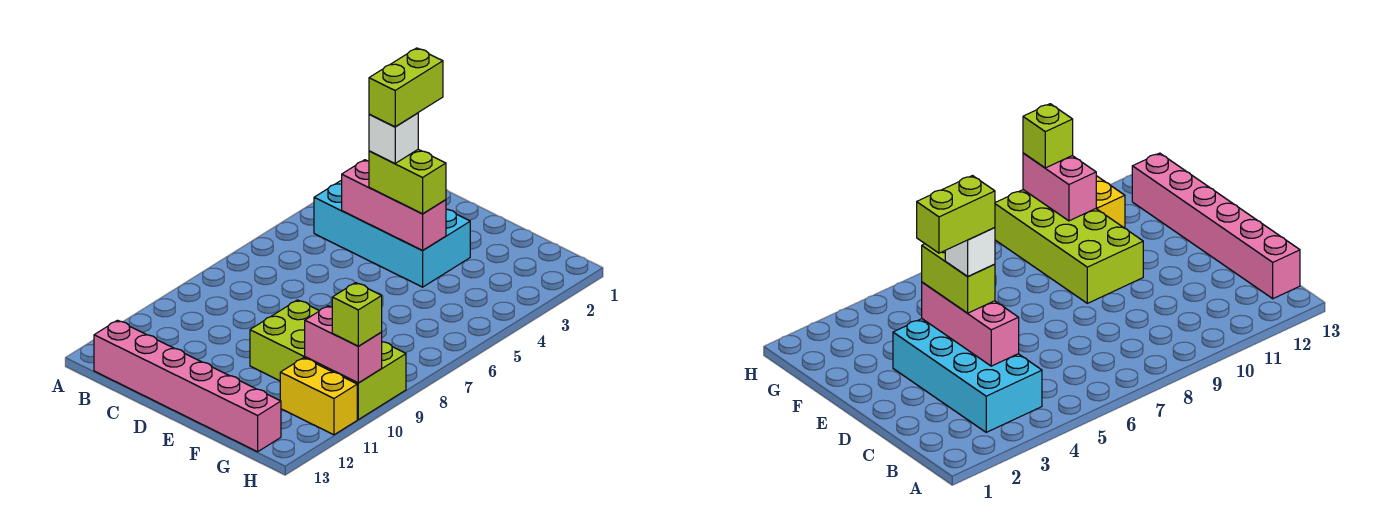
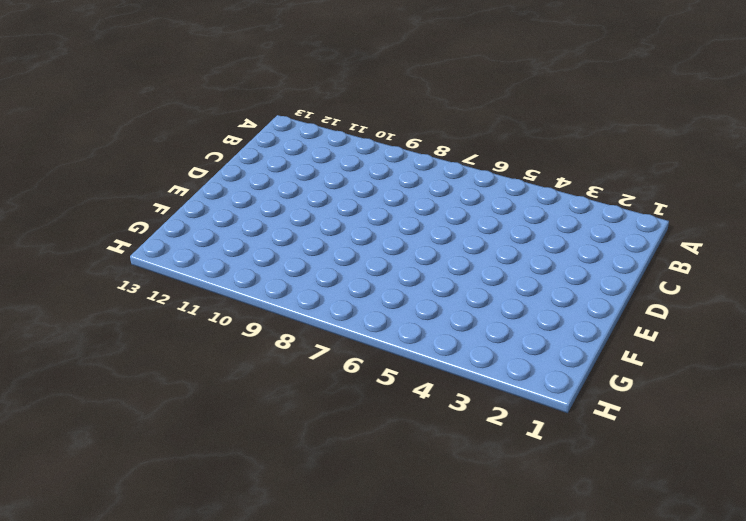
none -> cyan brick B3:E4 level 1
none -> pink brick B13:G13 level 1

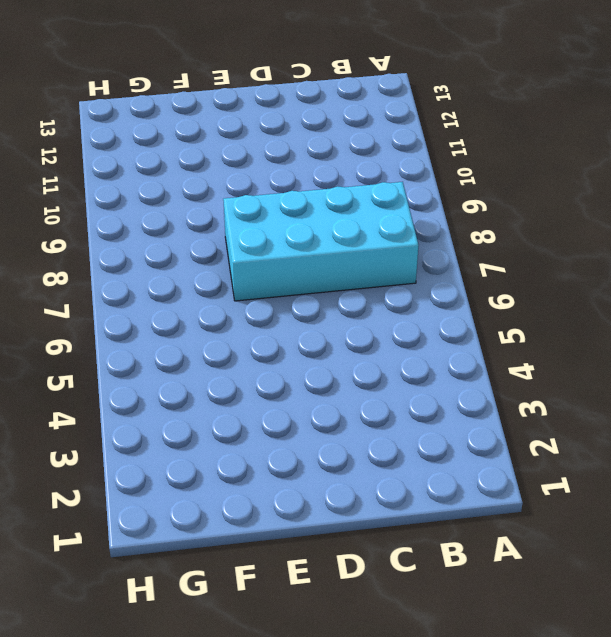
cyan brick B7:E8 level 1 -> cyan brick B3:E4 level 1
none -> pink brick B13:G13 level 1
none -> lime brick E9:H10 level 1

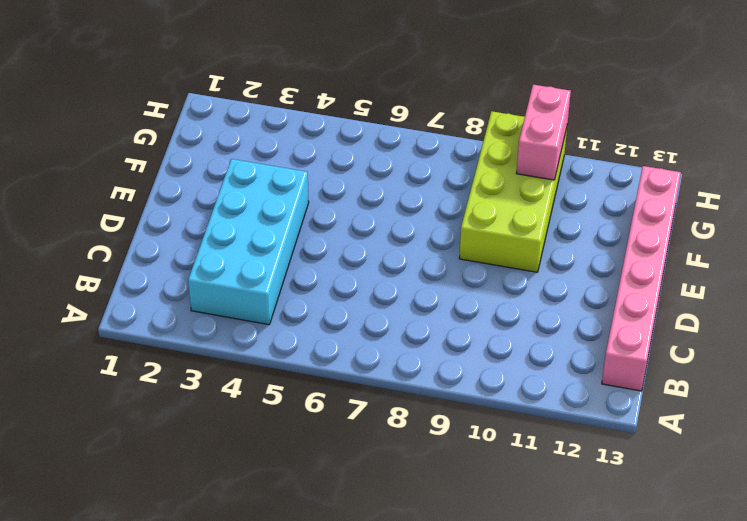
none -> yellow brick G11:H11 level 1
none -> pink brick C4:E4 level 2

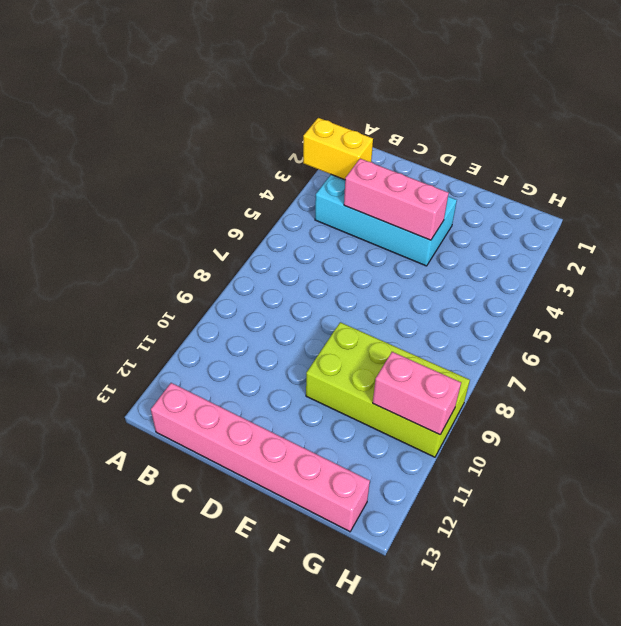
yellow brick A3:B3 level 2 -> yellow brick G11:H11 level 1
none -> lime brick D4:E4 level 3
none -> lime brick H10 level 3

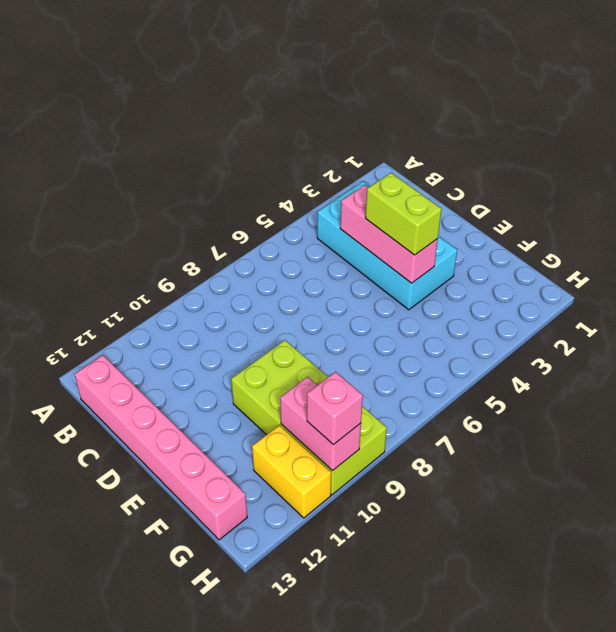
pink brick H10 level 3 -> lime brick H10 level 3
none -> white brick D4 level 4
none -> lime brick D3:D4 level 5

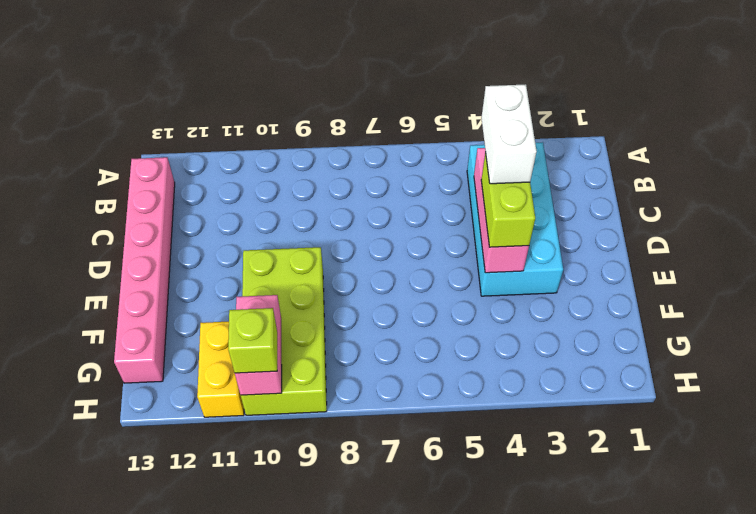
white brick C4:D4 level 4 -> white brick D4 level 4
none -> lime brick D3:D4 level 5

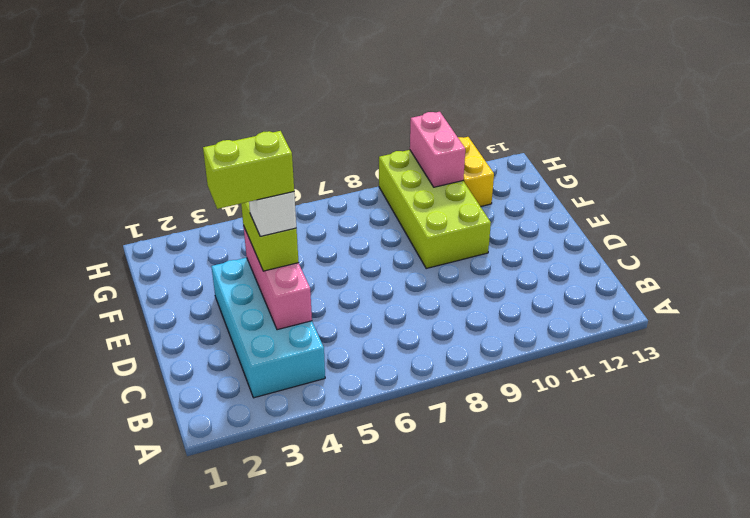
none -> pink brick B13:G13 level 1
none -> lime brick H10 level 3

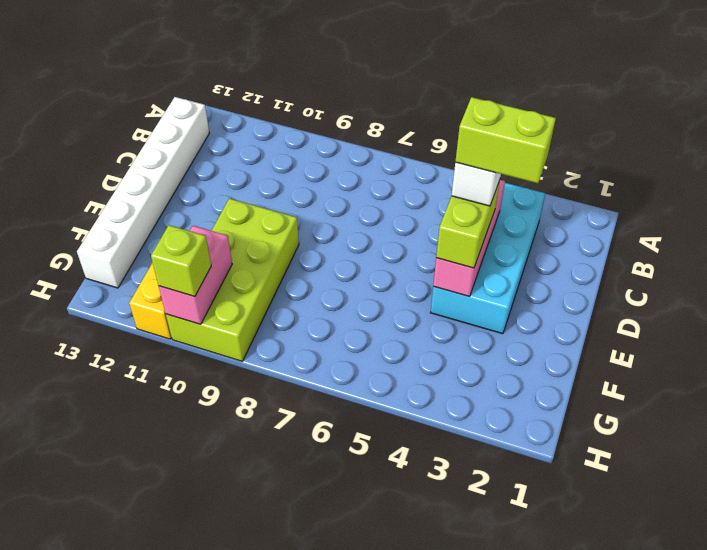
white brick B13:G13 level 1 -> pink brick B13:G13 level 1

